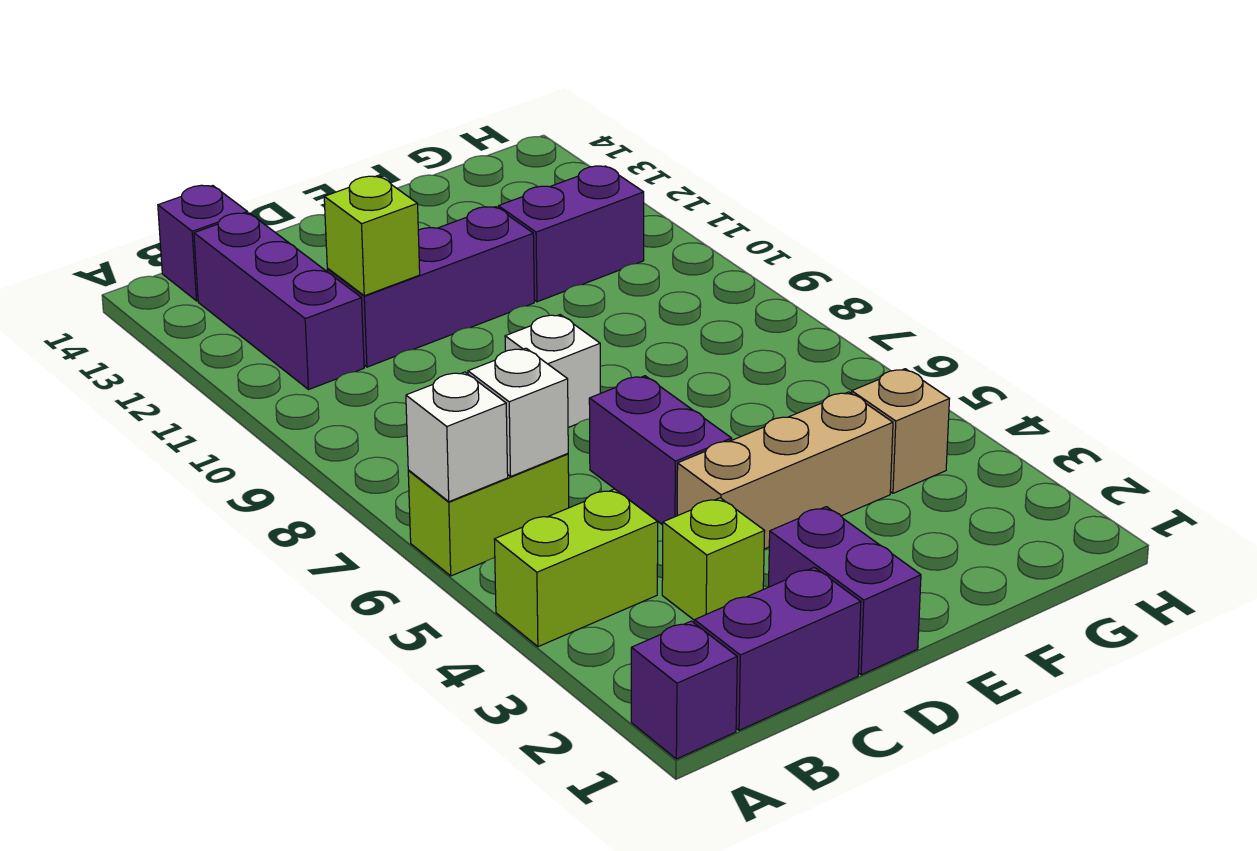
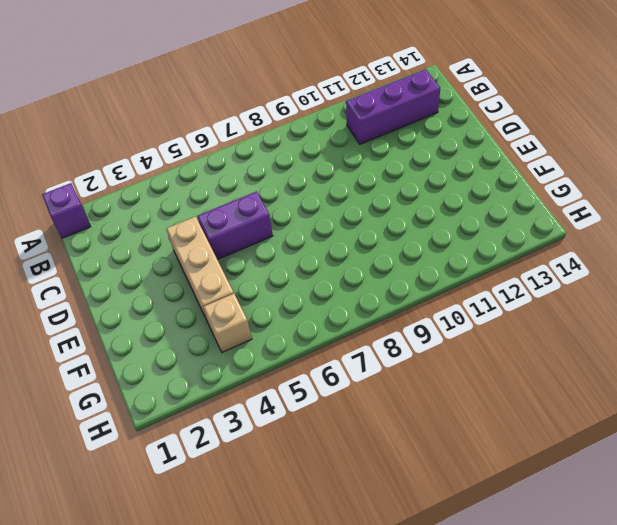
none -> lime brick A4:B4 level 1
none -> lime brick A6:B6 level 1
none -> purple brick B1:C1 level 1

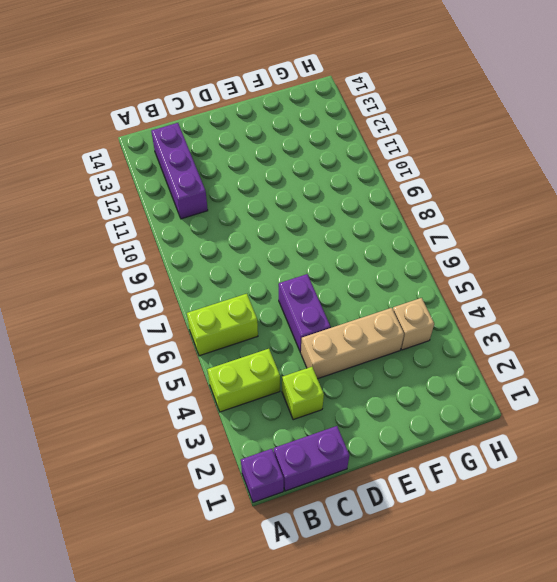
none -> purple brick B14 level 1
none -> purple brick C11:E11 level 1
none -> purple brick D1:D2 level 1

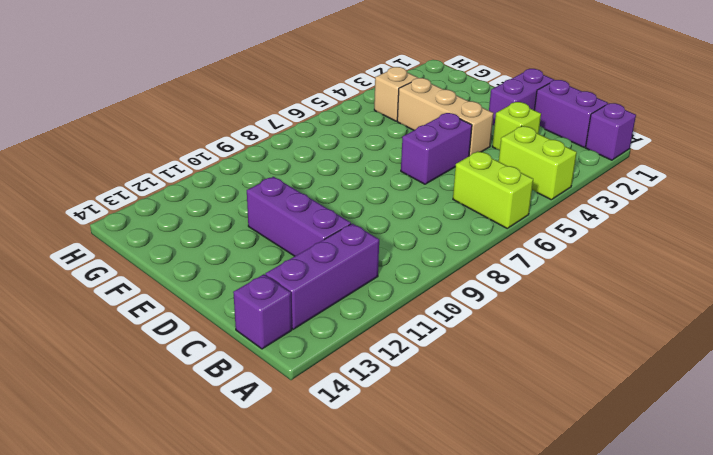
none -> white brick D8 level 1
none -> purple brick F11:G11 level 1
none -> white brick A6 level 2

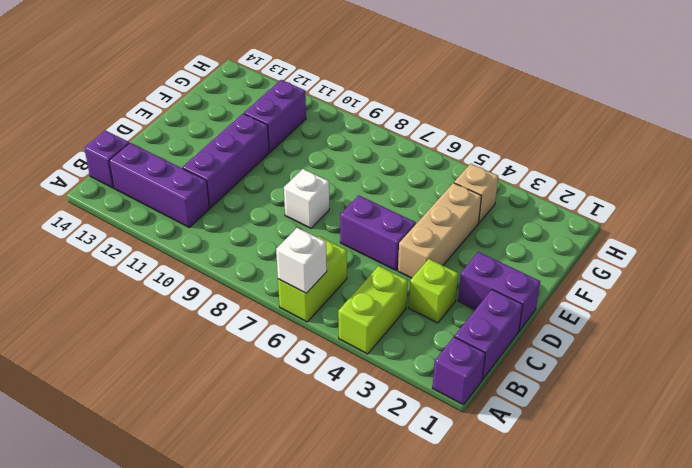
none -> white brick B6 level 2
none -> lime brick C11 level 2

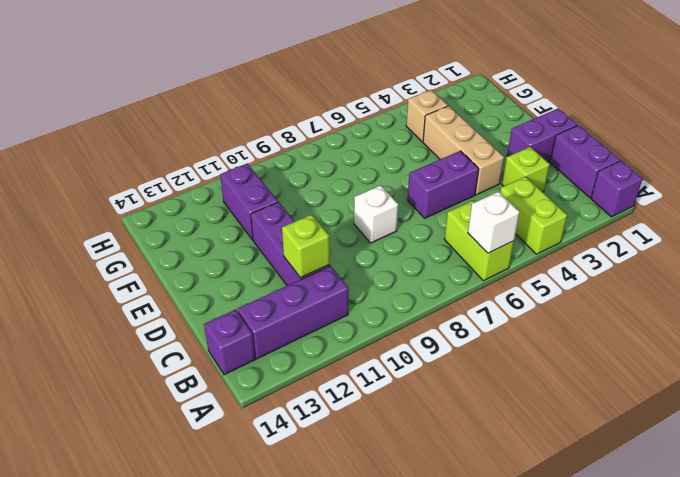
none -> white brick B6 level 2

